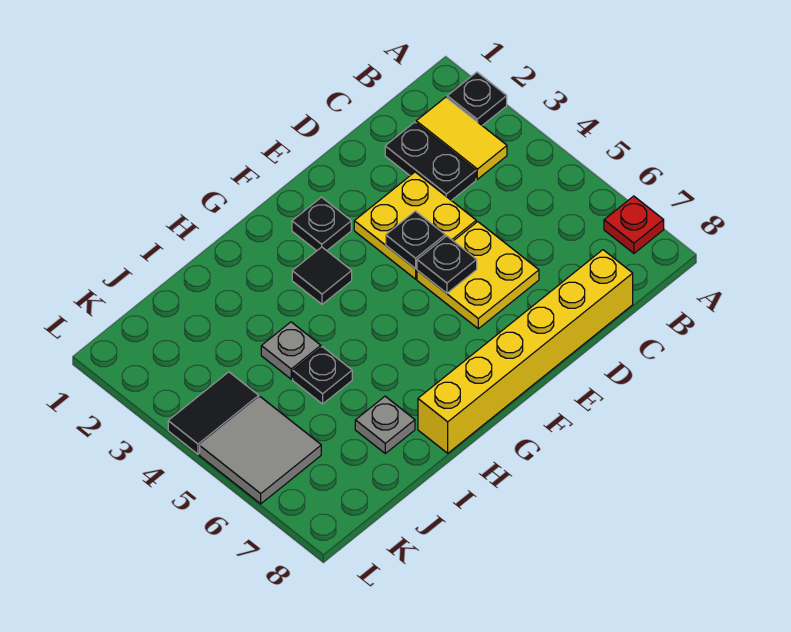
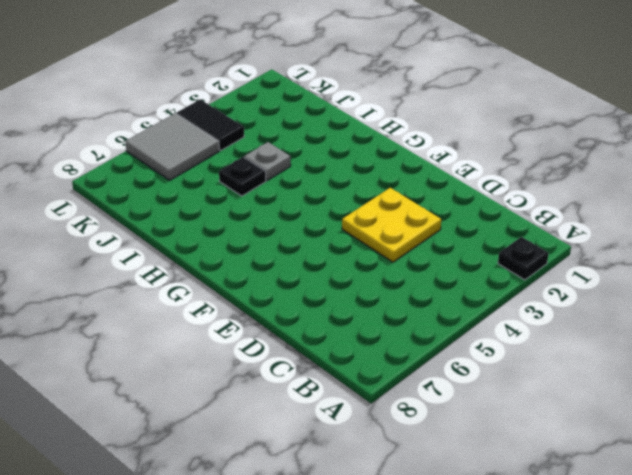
none -> red plate A7 level 1
none -> yellow tile B2:B3 level 1
none -> black plate C2:C3 level 1

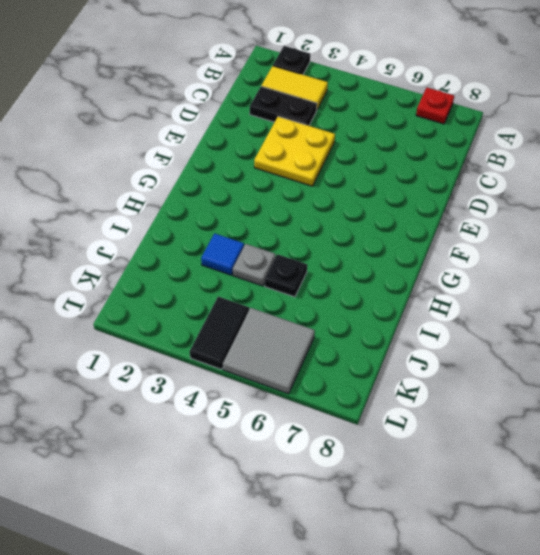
blue tile I3 level 1 -> none
none -> yellow brick C8:H8 level 1
none -> yellow plate D5:E6 level 1
none -> black plate F2 level 1

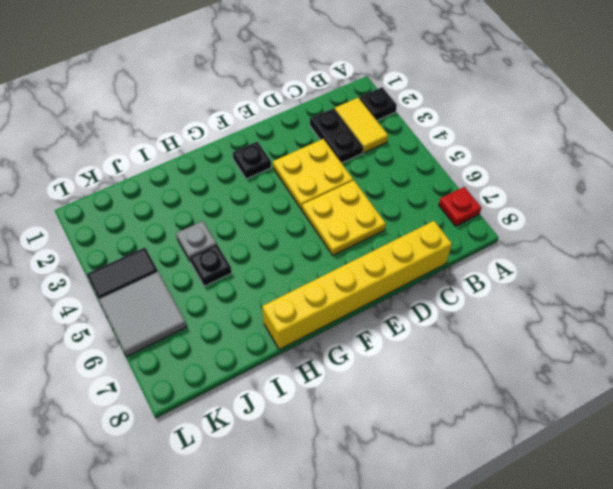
none -> black tile G3 level 1
none -> grey plate I7 level 1
none -> black plate E4 level 2

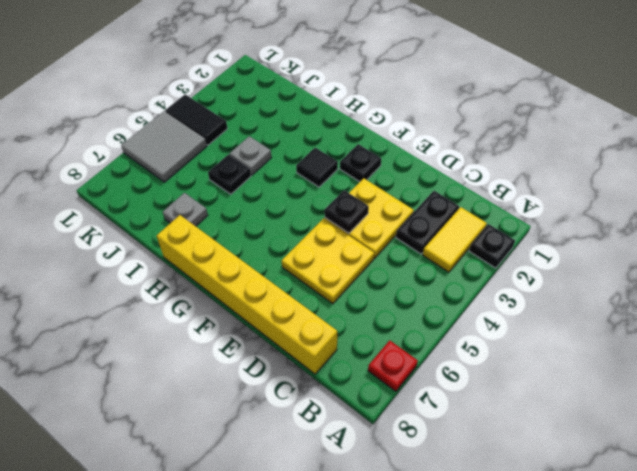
none -> black plate E5 level 2

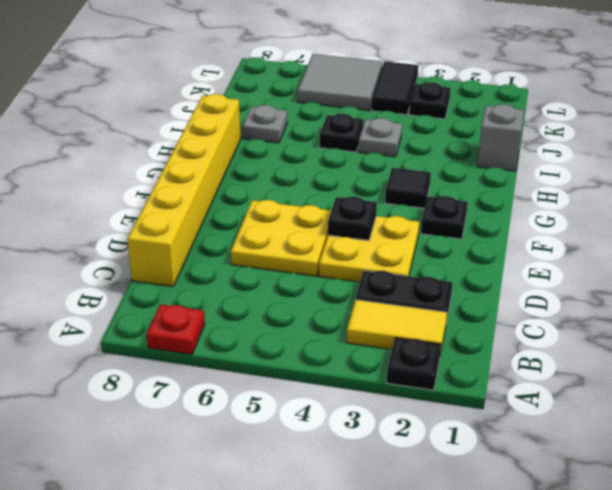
grey brick I1 level 1 -> none
black plate K3 level 1 -> black plate E5 level 2

